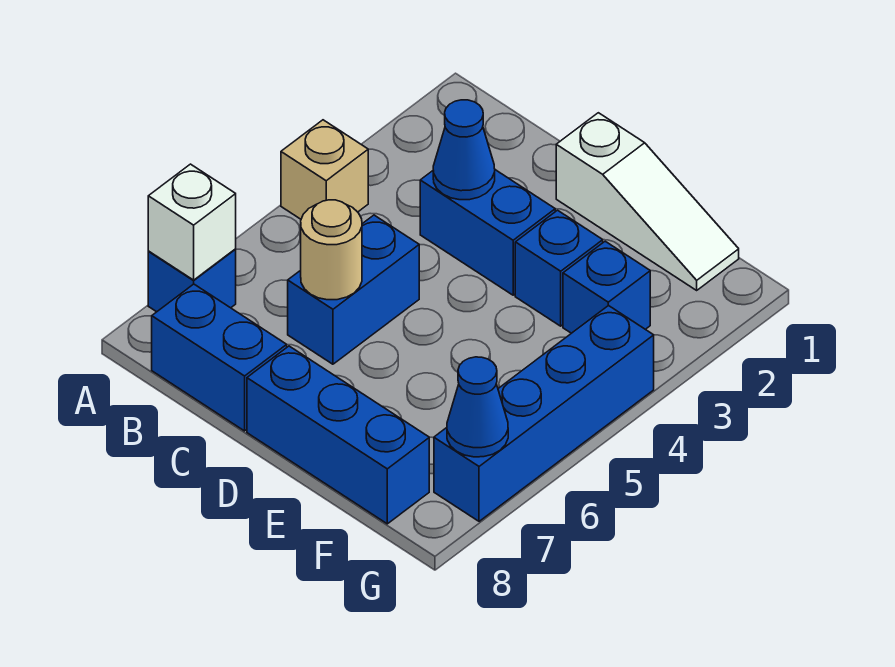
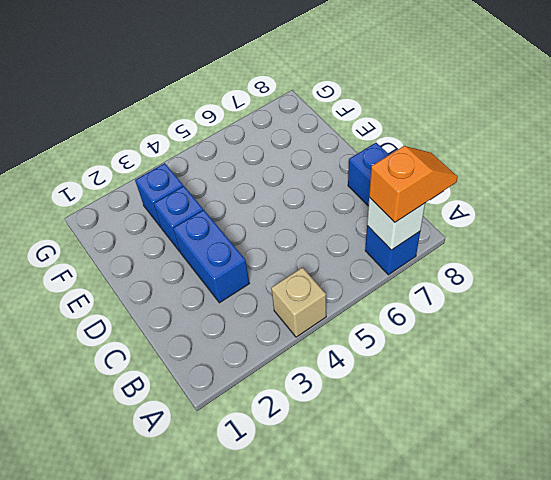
orange slope A7:A8 level 3 top 7 -> none
none -> blue brick C5:C6 level 1
none -> white slope D1:F1 level 1 top D
none -> blue brick D8:F8 level 1

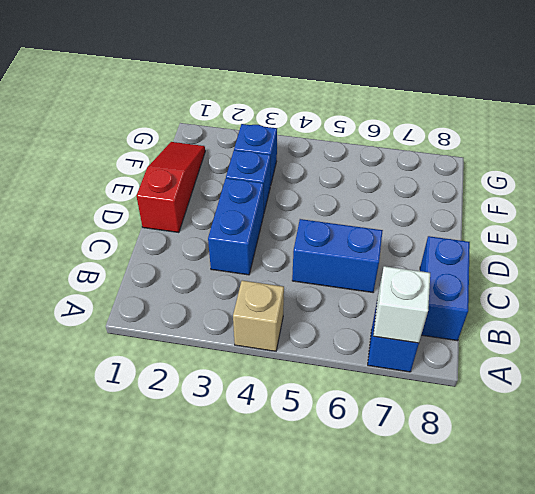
red slope D1:F1 level 1 top D -> white slope D1:F1 level 1 top D
none -> blue brick D8:F8 level 1
none -> blue brick G4:G7 level 1
none -> blue cone C3 level 2

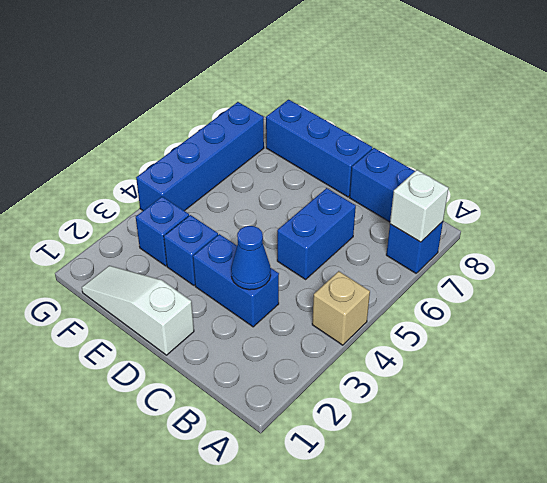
none -> tan round brick C6 level 2
none -> blue cone G7 level 2

